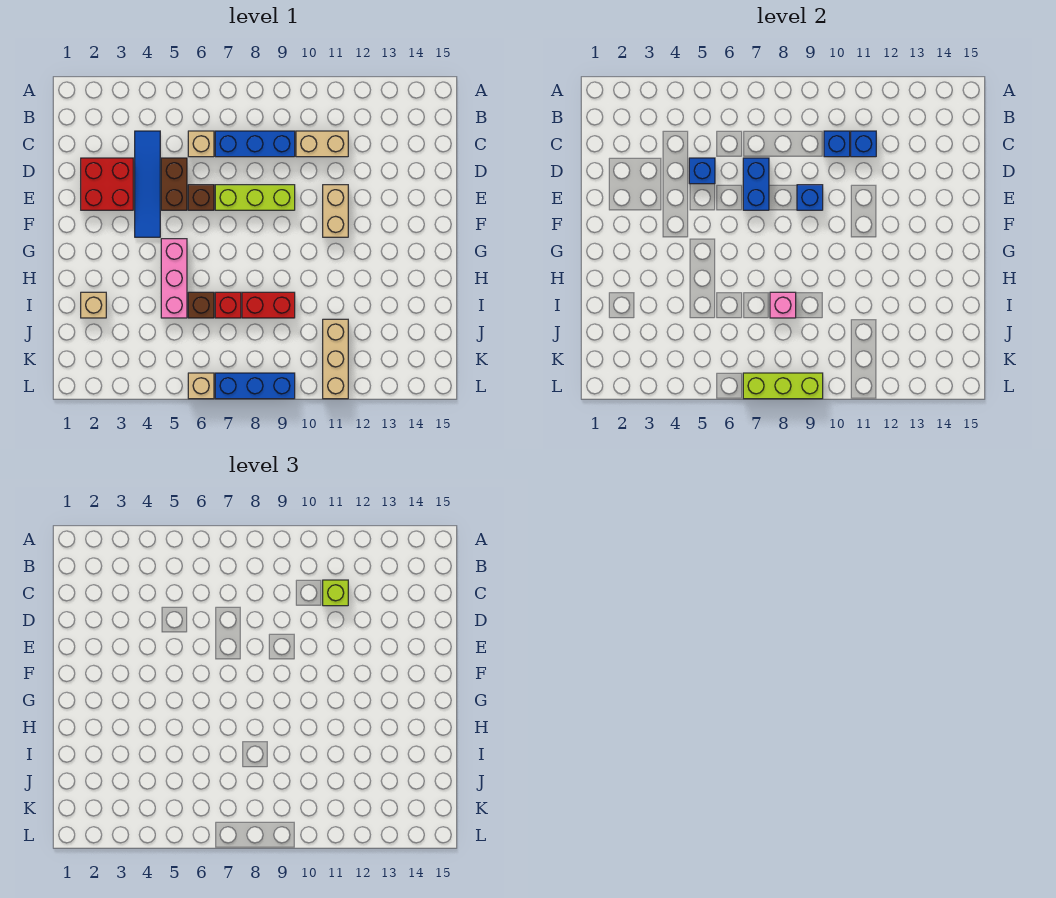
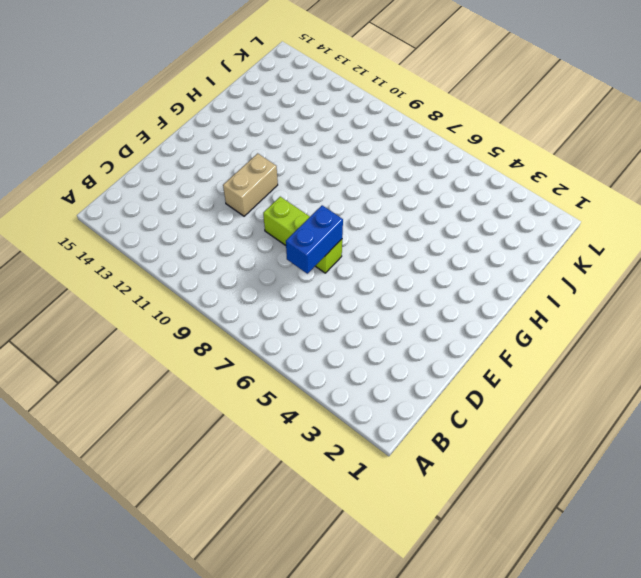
none -> blue tile C4:F4 level 1
none -> tan brick C6 level 1
none -> blue brick C7:C9 level 1

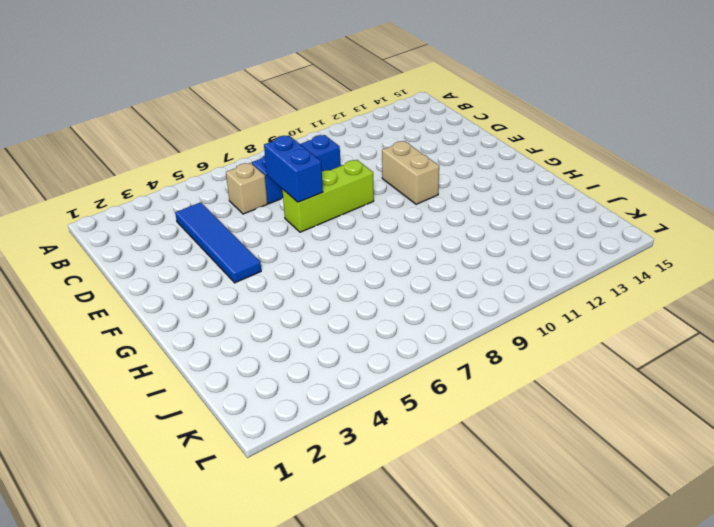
none -> tan brick C10:C11 level 1
none -> red brick D2:E3 level 1
none -> brown brick D5:E5 level 1

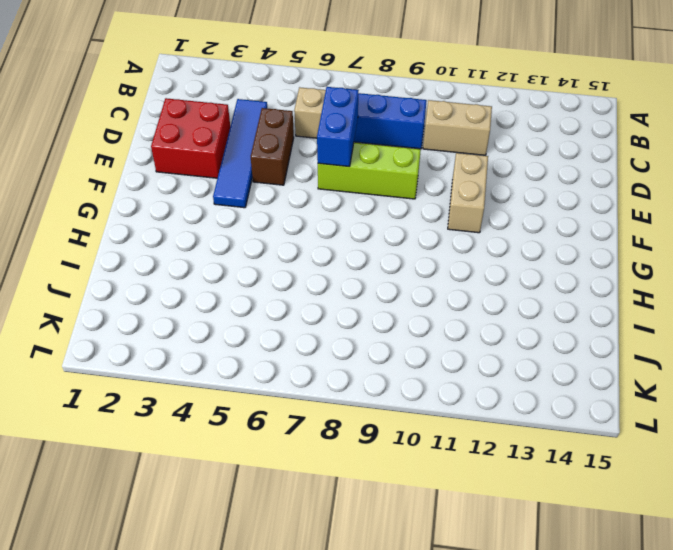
none -> brown brick E6 level 1
none -> pink brick G5:I5 level 1
none -> tan brick I2 level 1

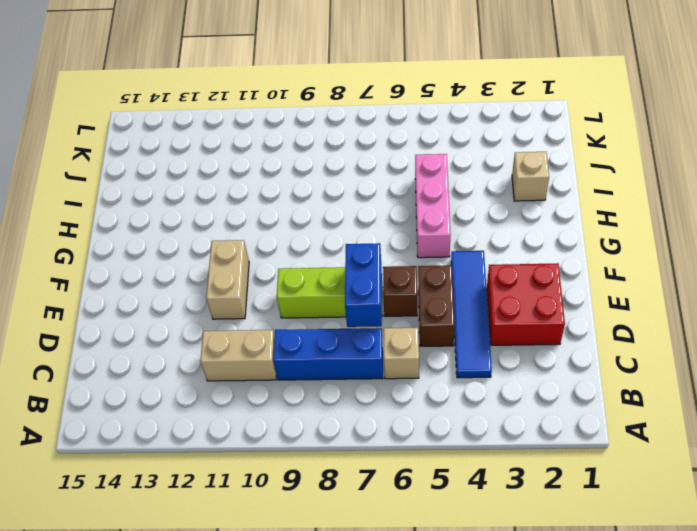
none -> brown brick I6 level 1
none -> red brick I7 level 1
none -> red brick I8:I9 level 1

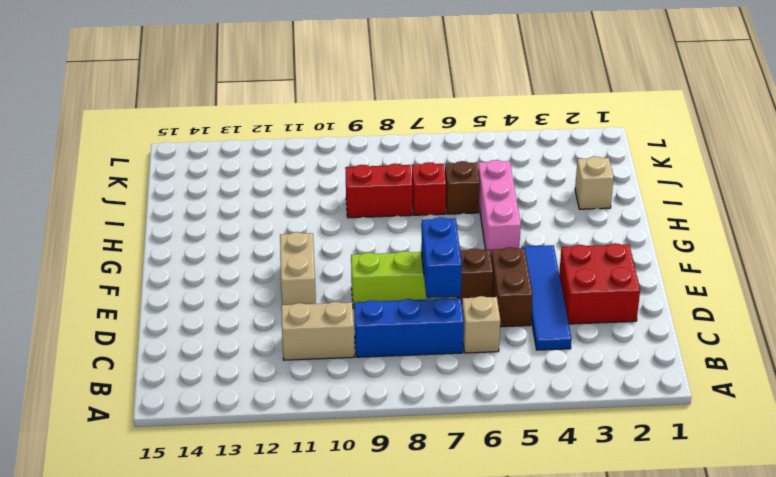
none -> tan brick J11:L11 level 1
none -> tan brick L6 level 1
none -> blue brick L7:L9 level 1

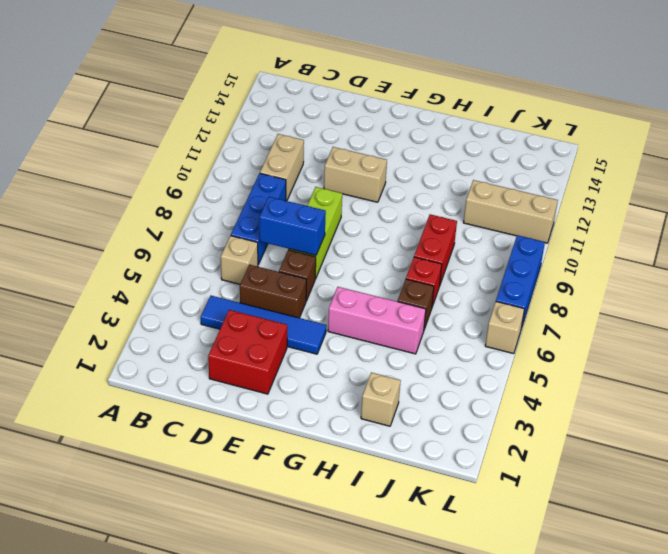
none -> blue brick C10 level 2
none -> blue brick C11 level 2
none -> blue brick D5 level 2

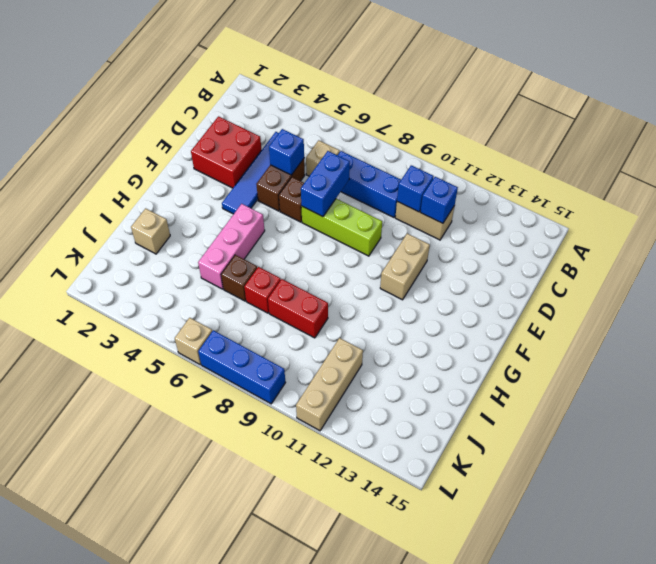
none -> blue brick E9 level 2
none -> pink brick I8 level 2
none -> lime brick L7:L9 level 2

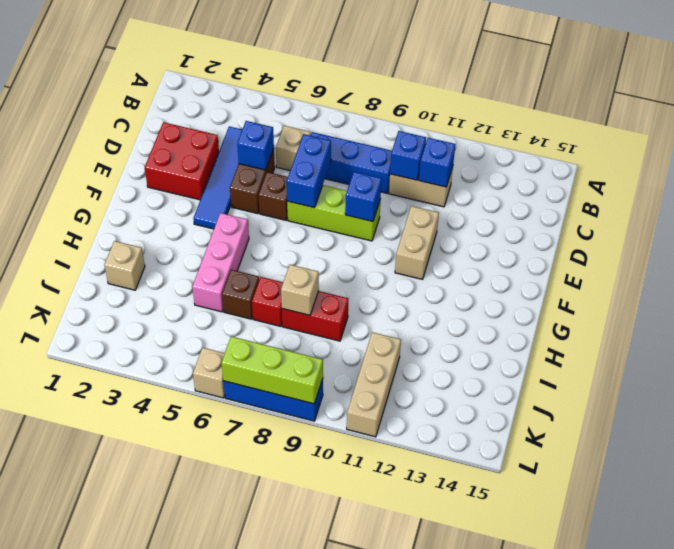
tan brick I8 level 2 -> pink brick I8 level 2
none -> lime brick C11 level 3

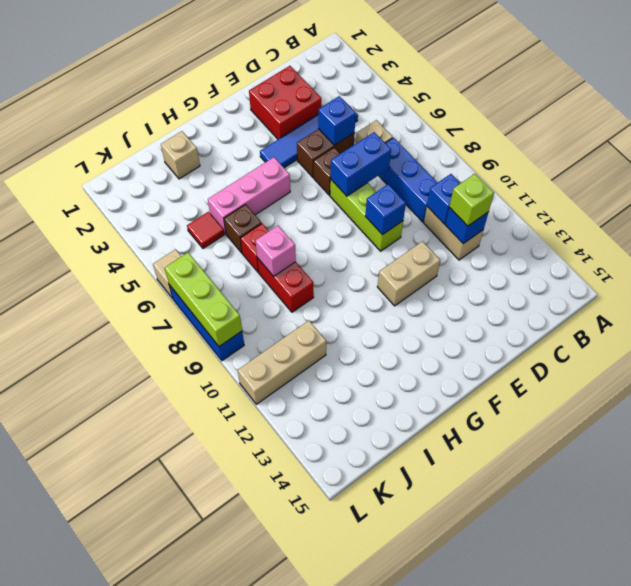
red tile J5 level 1 -> none

